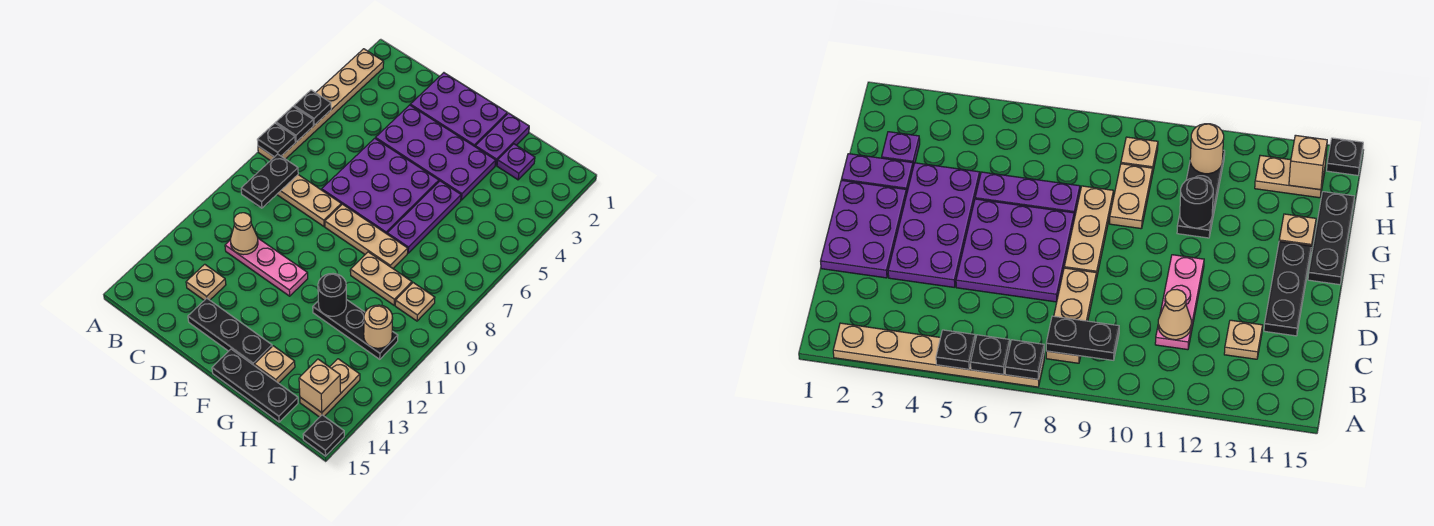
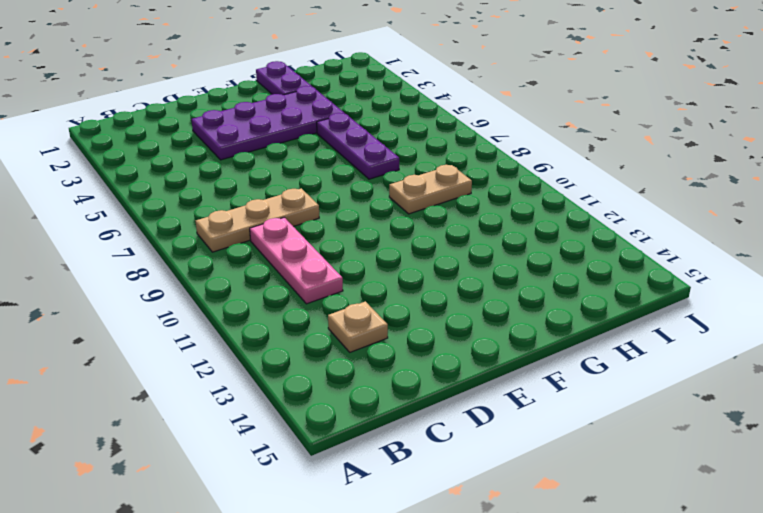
pink plate C9:C11 level 1 -> pink plate C11:E11 level 1
none -> tan plate A2:A7 level 1
none -> purple plate D1:F2 level 1
none -> purple plate D5:F7 level 1

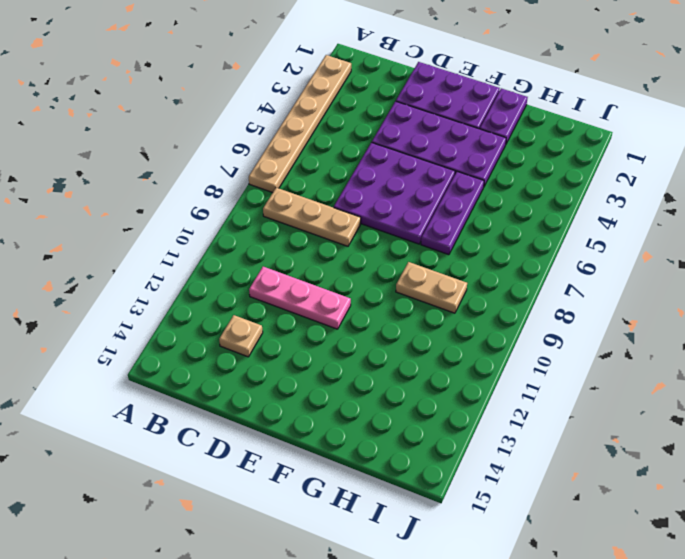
none -> black plate D14:F14 level 1
none -> tan plate E8:G8 level 1
none -> black plate F15:H15 level 1

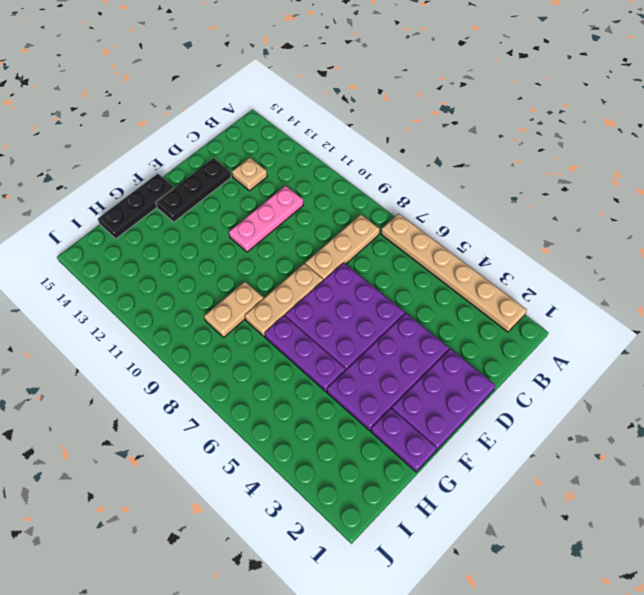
none -> black plate G11:I11 level 1
none -> tan plate G14 level 1
none -> purple plate H2 level 1

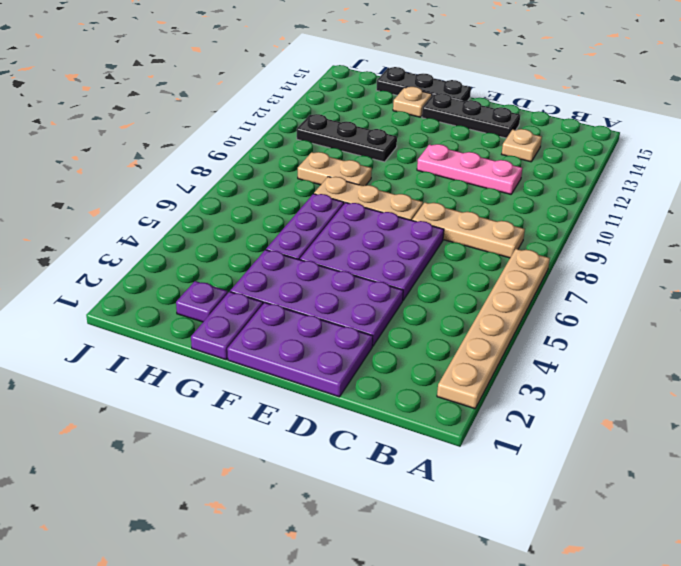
none -> tan plate I9 level 1
none -> tan plate I13:I14 level 1
none -> black plate J15 level 1

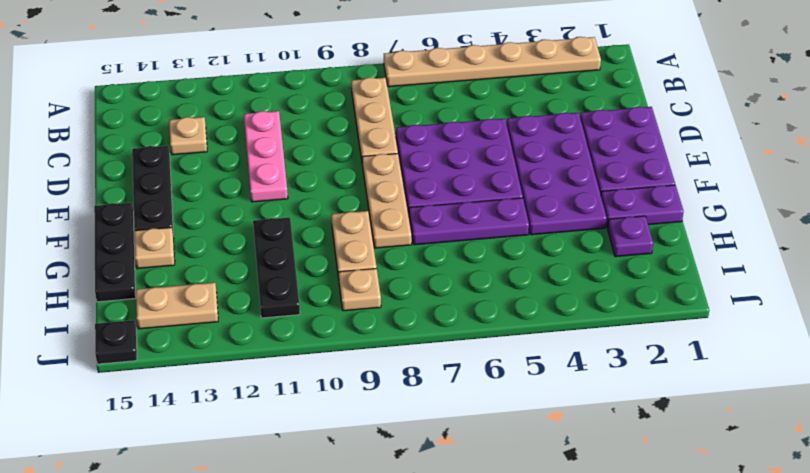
none -> black plate A5 level 2
none -> black plate A6 level 2
none -> black plate A7 level 2

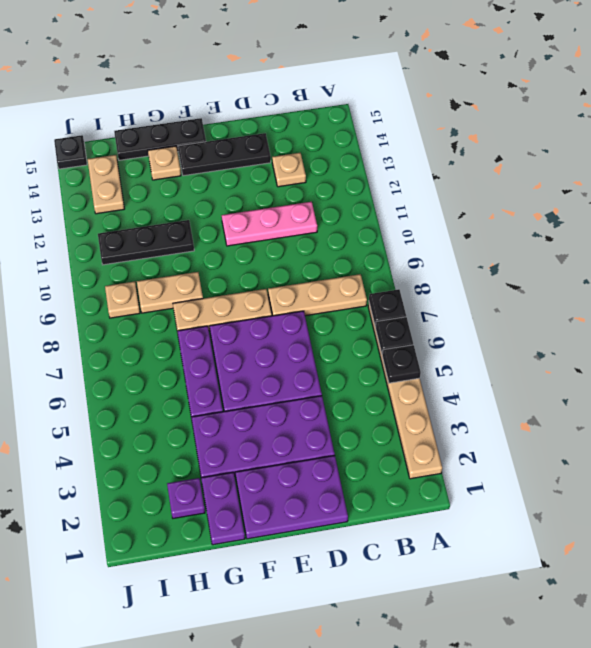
none -> black plate B8:B9 level 2
none -> tan cone C11 level 2
none -> black round brick G11 level 2

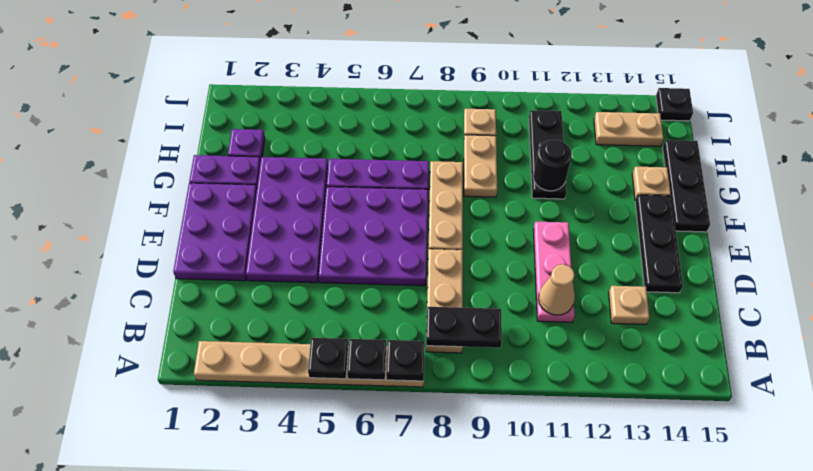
none -> tan round brick I11 level 2
none -> tan brick I14 level 2

